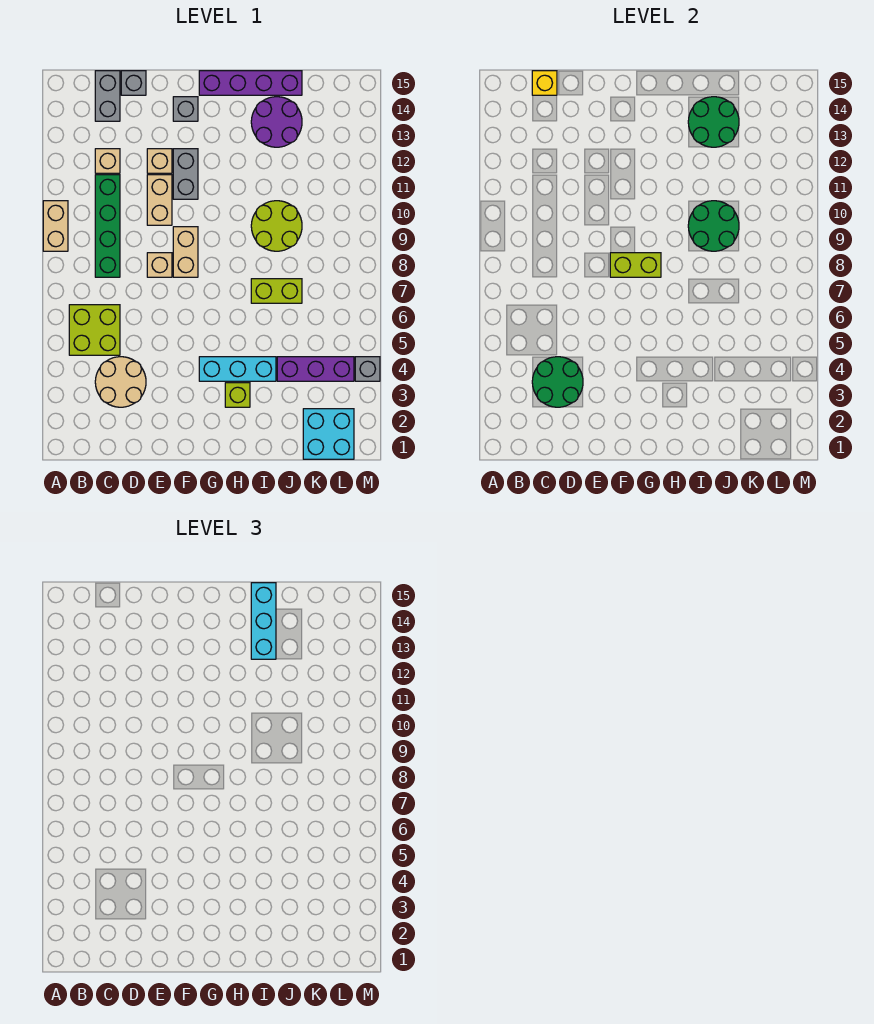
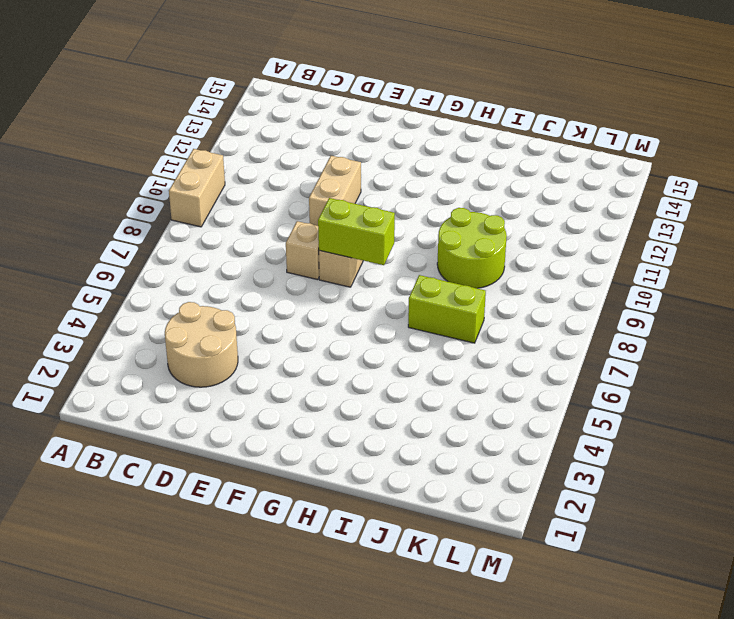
none -> lime brick B5:C6 level 1
none -> green brick C8:C11 level 1
none -> tan brick C12 level 1

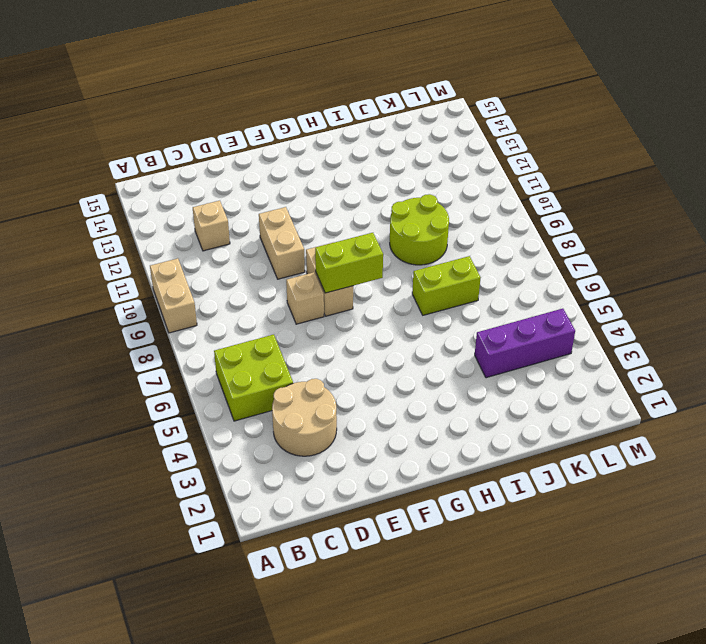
none -> green brick C8:C11 level 1
none -> grey brick C14:C15 level 1
none -> grey brick D15 level 1

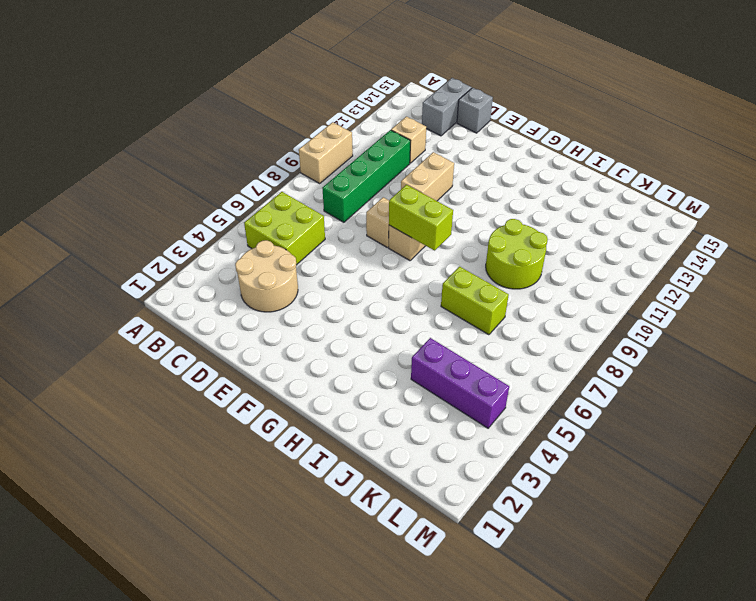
none -> tan brick E12 level 1
none -> grey brick F11:F12 level 1
none -> grey brick F14 level 1

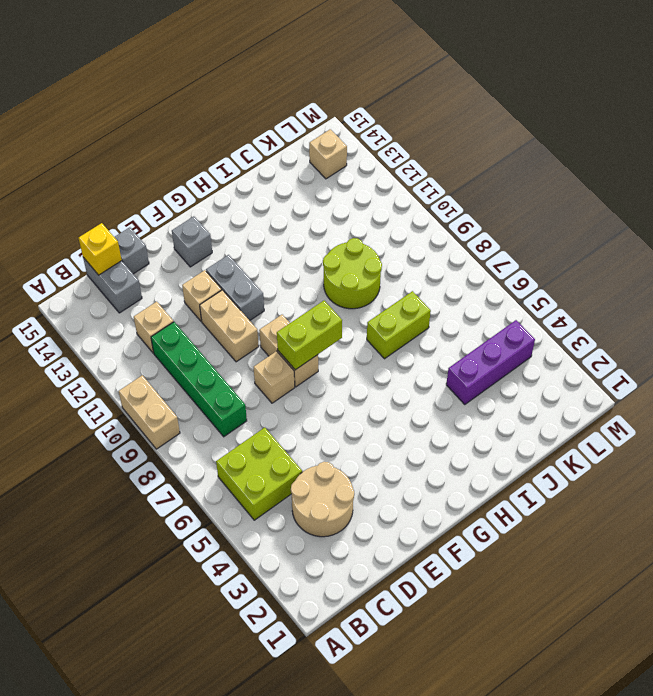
tan brick L14 level 1 -> none
none -> cyan brick G4:I4 level 1
none -> purple brick G15:J15 level 1
none -> lime brick H3 level 1

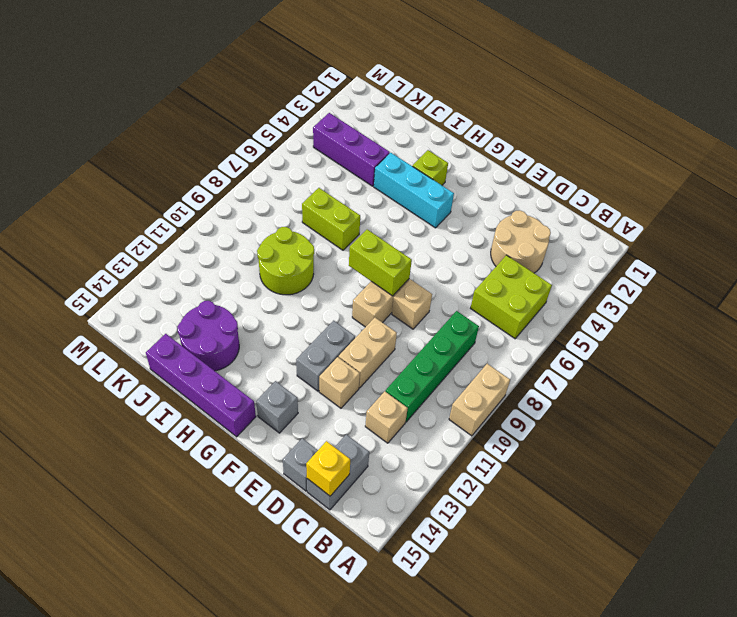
none -> cyan brick K1:L2 level 1
none -> grey brick M4 level 1
none -> green round brick C3:D4 level 2

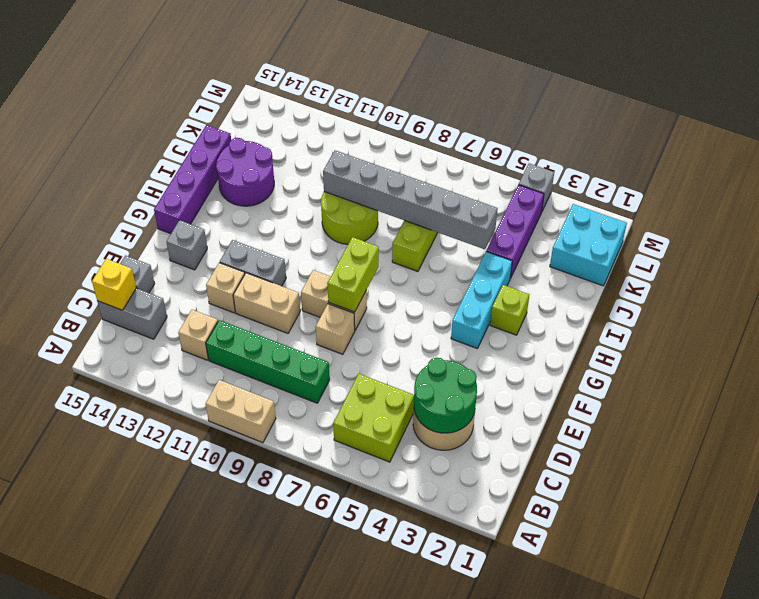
grey brick J5:J10 level 2 -> green round brick I9:J10 level 2
none -> green round brick I13:J14 level 2
none -> cyan brick I13:I15 level 3

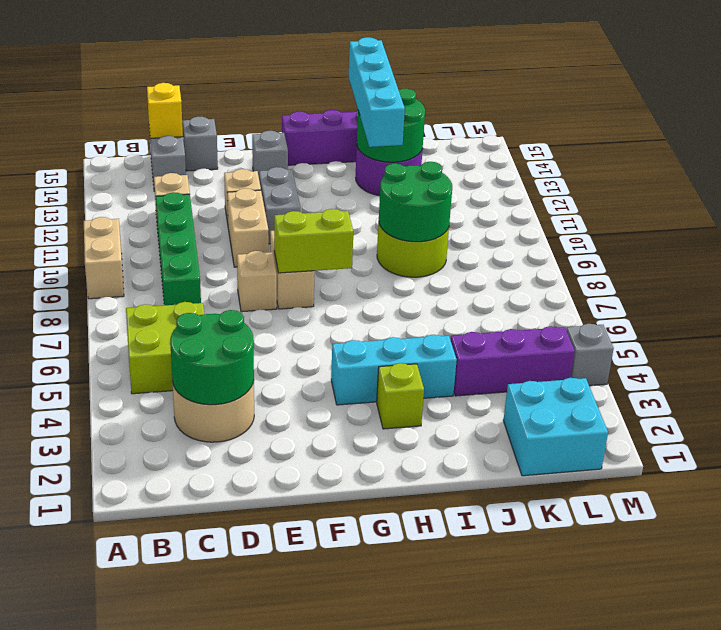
cyan brick I12:I15 level 3 -> cyan brick I13:I15 level 3
none -> lime brick I7:J7 level 1

